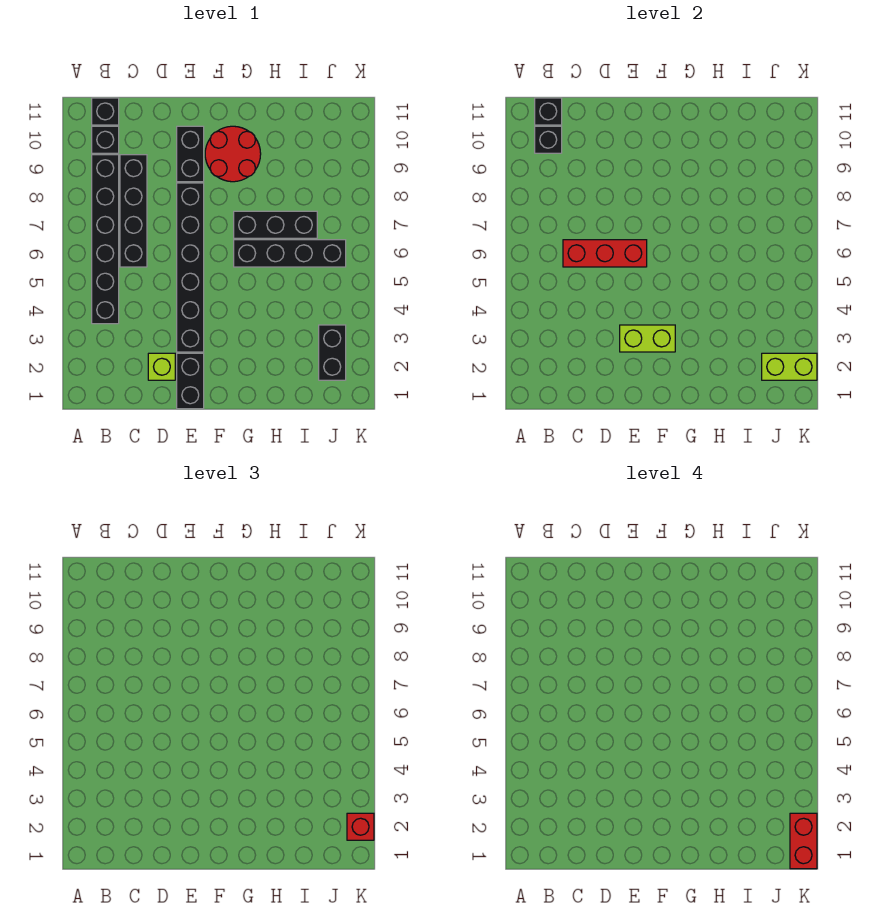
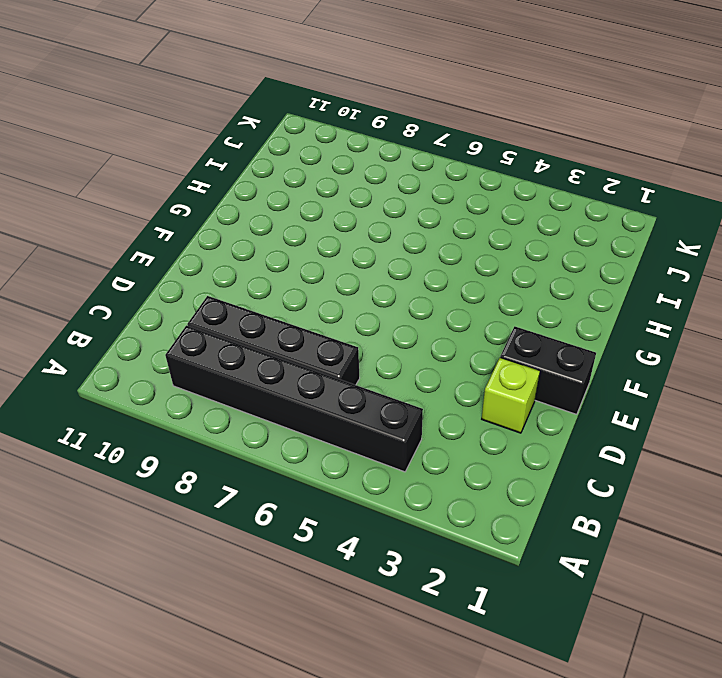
none -> black brick B10 level 1
none -> black brick B11 level 1
none -> black brick E3:E8 level 1

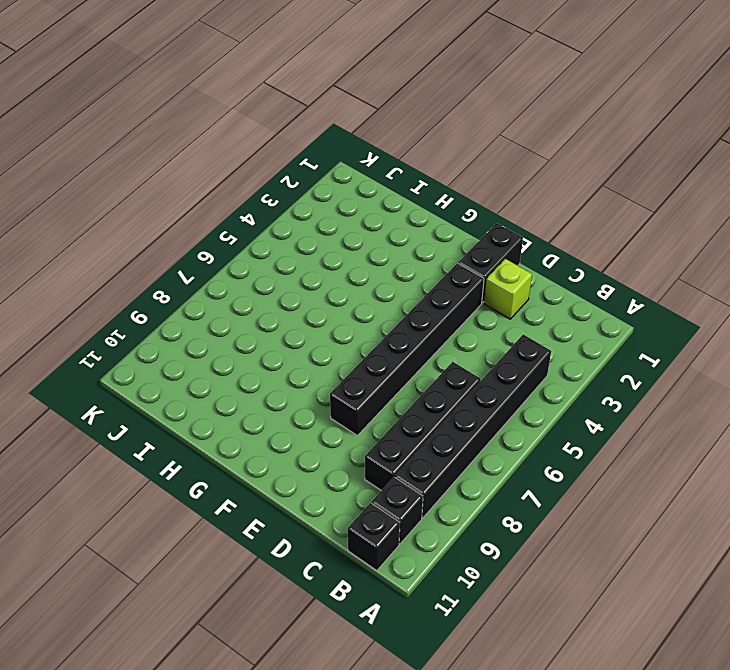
none -> black brick E9:E10 level 1
none -> red round brick F9:G10 level 1
none -> black brick G6:J6 level 1

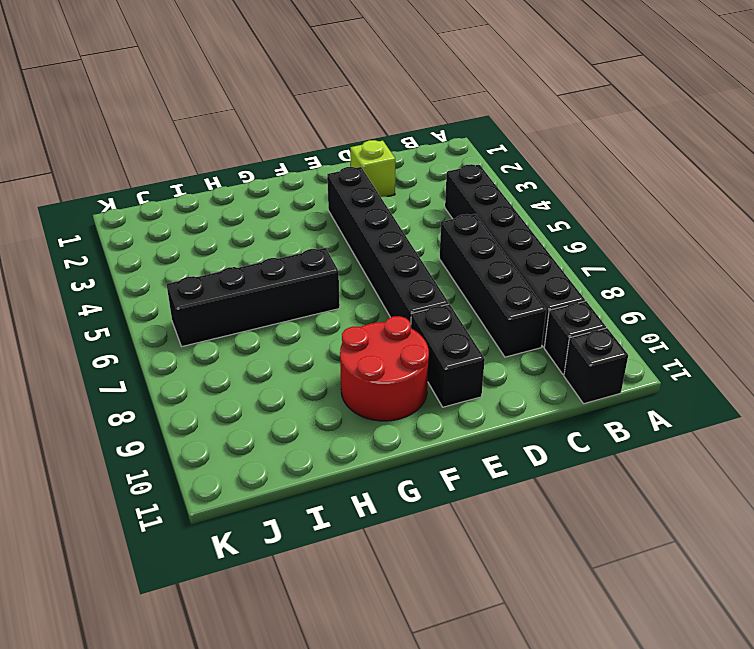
none -> black brick E1:E2 level 1
none -> black brick G7:I7 level 1
none -> black brick J2:J3 level 1

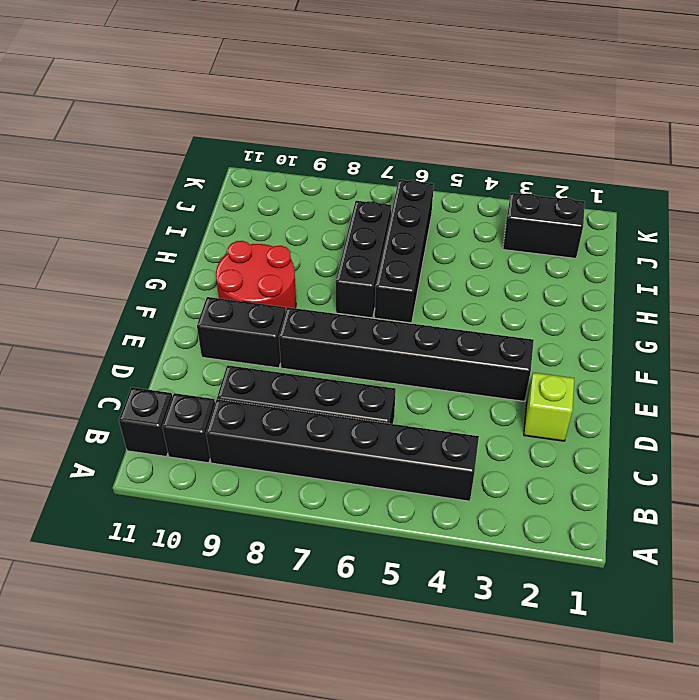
none -> black brick E1:E2 level 1
none -> black brick B10 level 2
none -> black brick B11 level 2

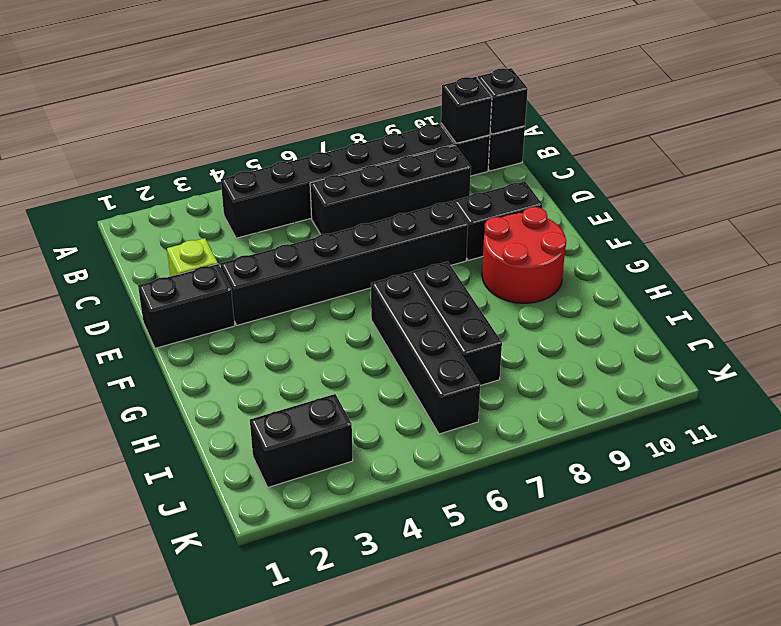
none -> red brick C6:E6 level 2
none -> lime brick E3:F3 level 2
none -> lime brick J2:K2 level 2

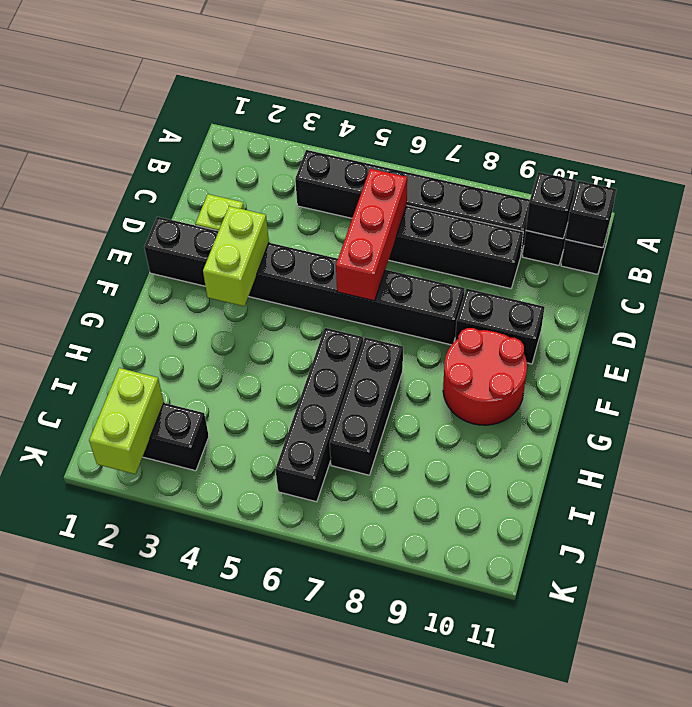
none -> red brick K2 level 3
none -> red brick K1:K2 level 4

